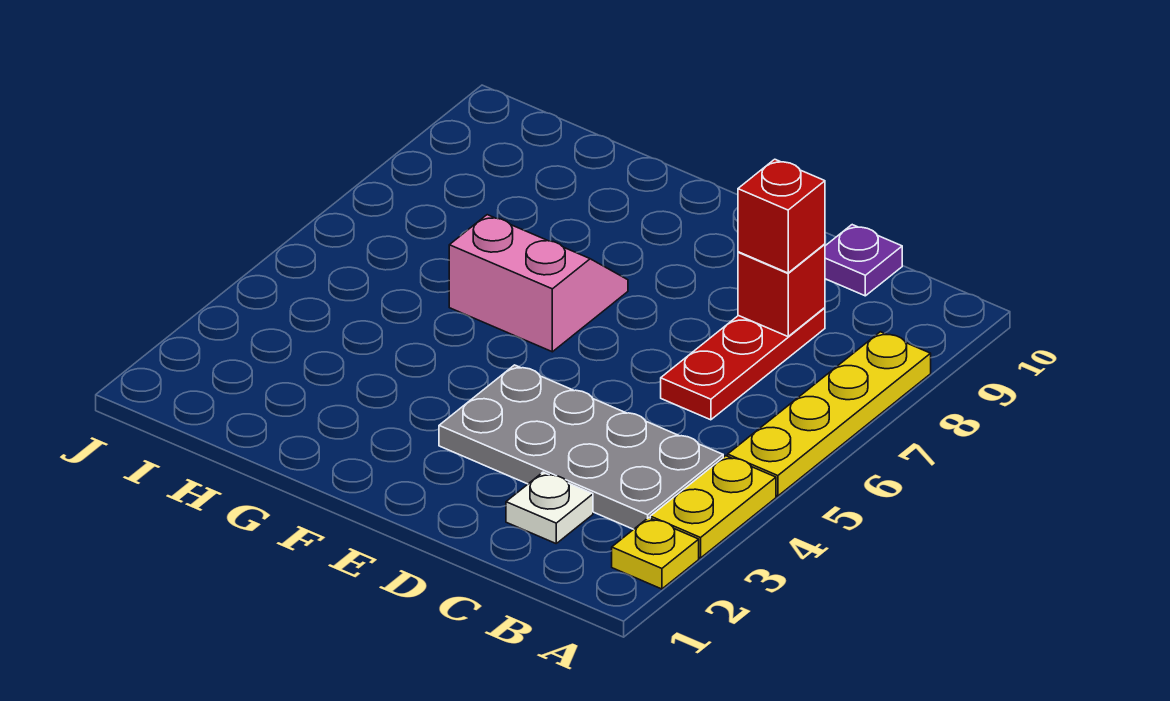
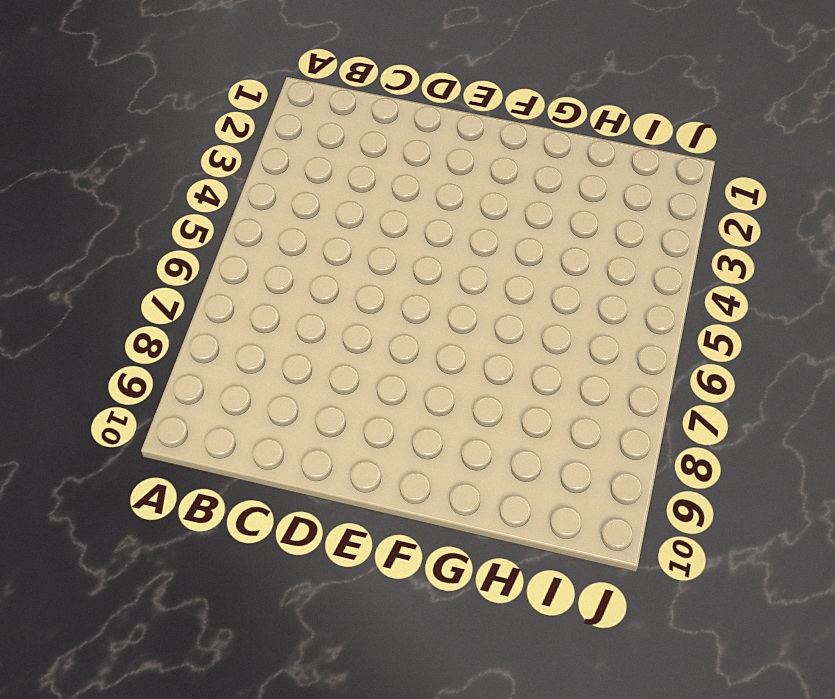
none -> yellow plate A2 level 1
none -> yellow plate A3:A4 level 1

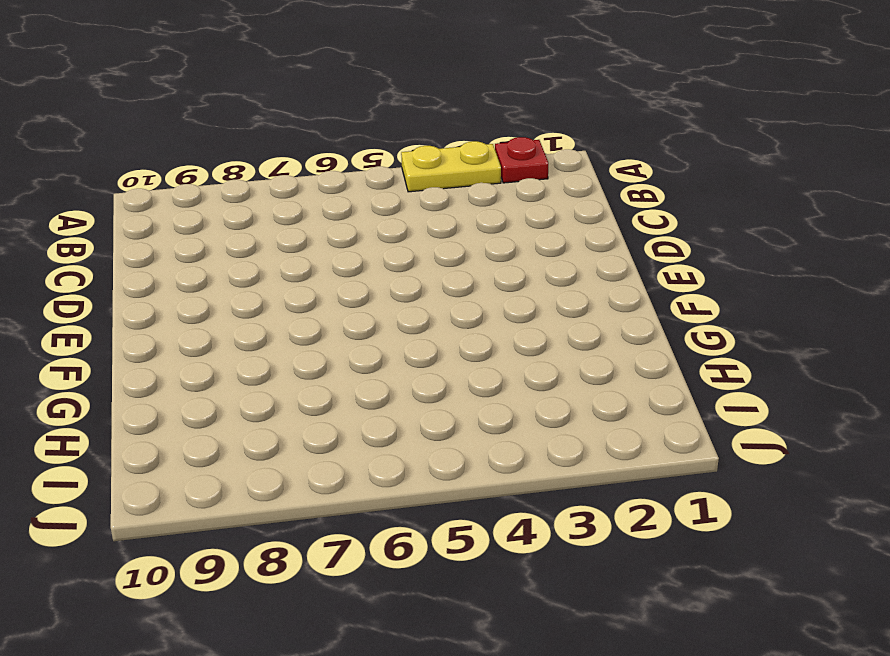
red plate A2 level 1 -> yellow plate A2 level 1
none -> yellow plate A5:A8 level 1
none -> grey plate B3:E4 level 1

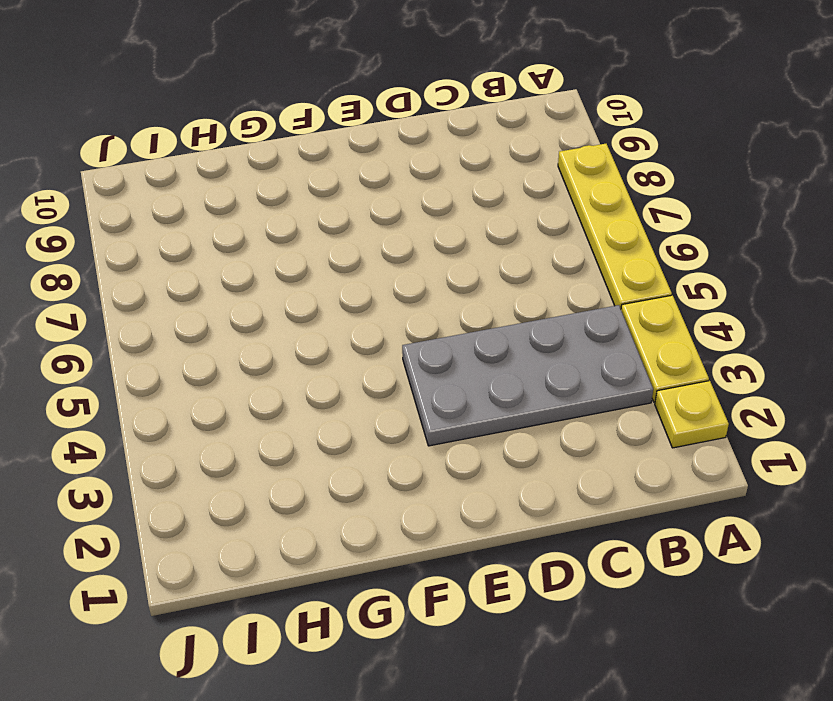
none -> white plate C2 level 1
none -> red plate C6:C8 level 1

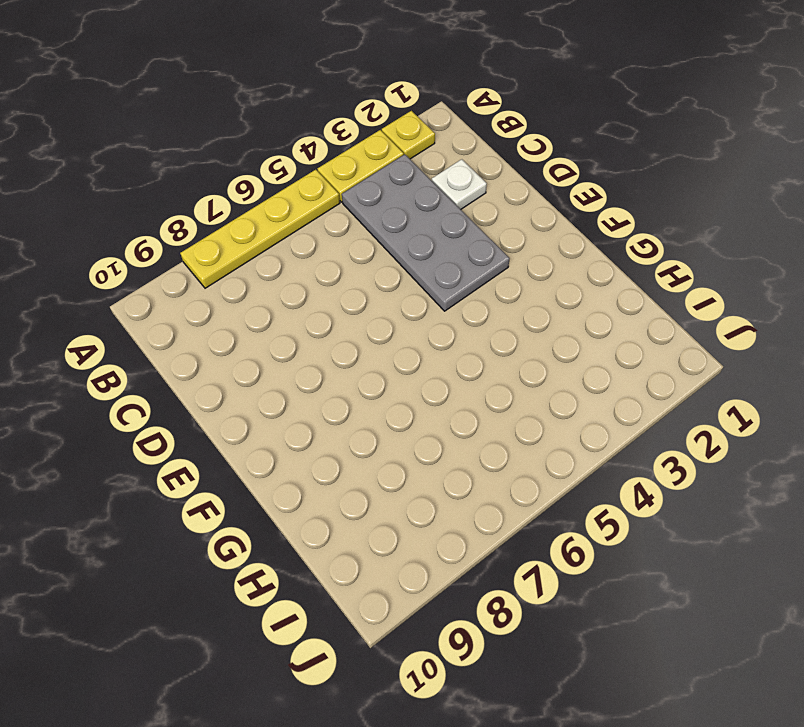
none -> red plate C6:C8 level 1
none -> purple plate C10 level 1

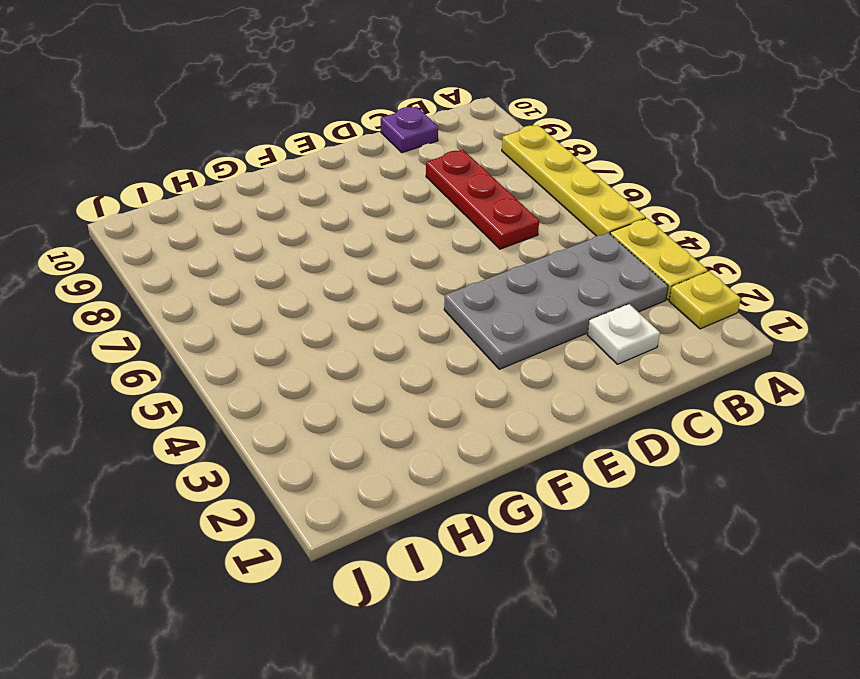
none -> pink slope F6:G7 level 1 top 6
none -> red brick C8 level 2

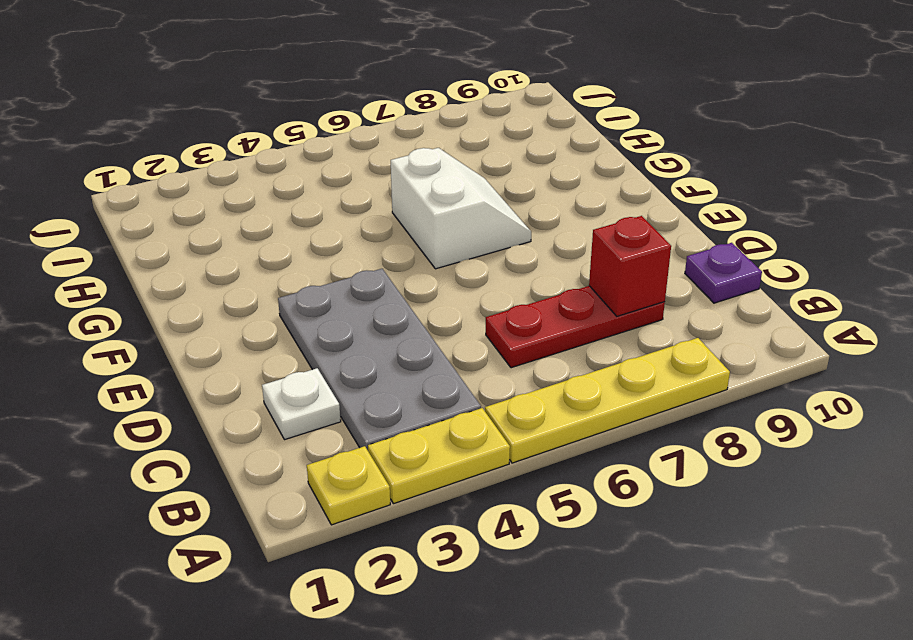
white slope F6:G7 level 1 top 6 -> pink slope F6:G7 level 1 top 6
none -> red brick C8 level 3

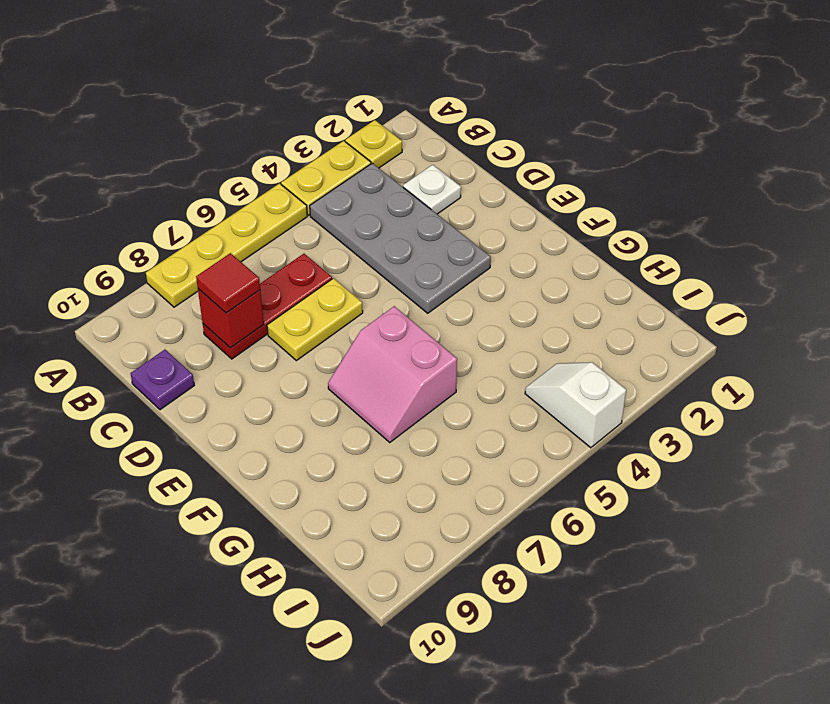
red tile C8 level 3 -> red brick C8 level 3
yellow plate D6:D7 level 1 -> none
white slope I4:J4 level 1 top J -> none

